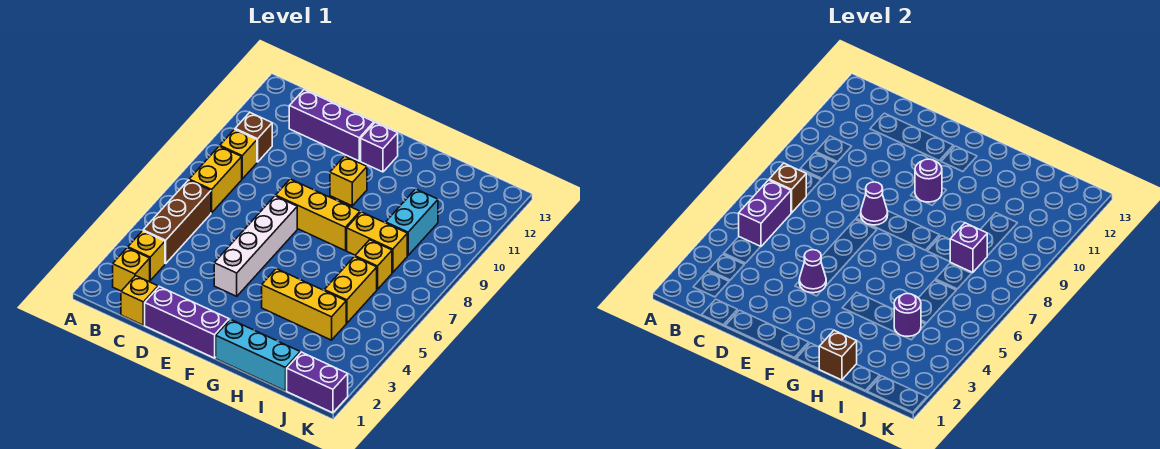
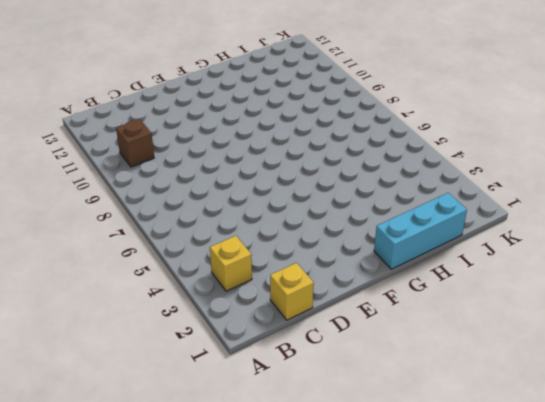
none -> yellow brick B2 level 1
none -> brown brick B4:B6 level 1
none -> yellow brick B7:B8 level 1

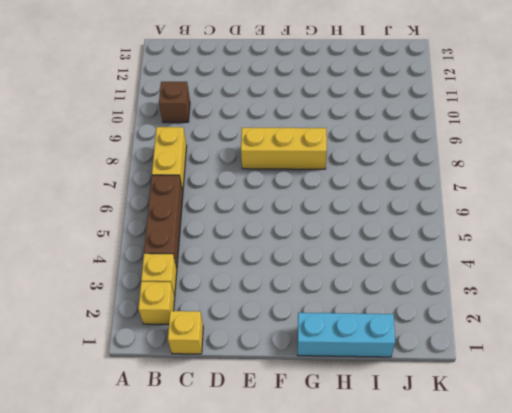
none -> yellow brick B9 level 1
none -> purple brick C12:E12 level 1
none -> purple brick D1:F1 level 1

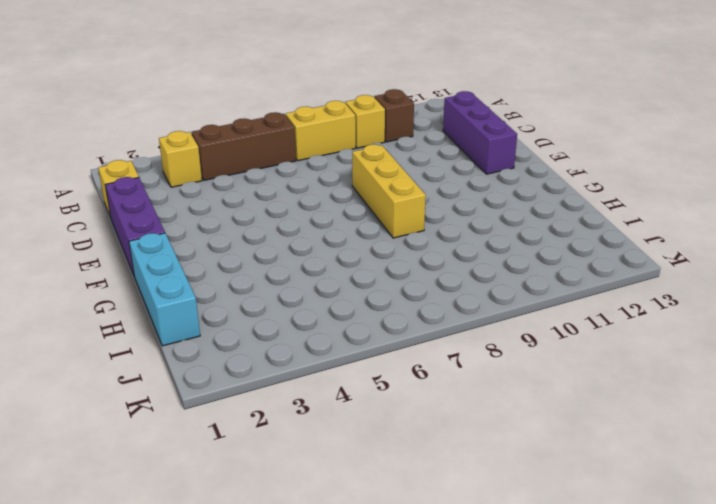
none -> yellow brick B2 level 1
none -> white brick E4:E7 level 1
none -> yellow brick F10 level 1

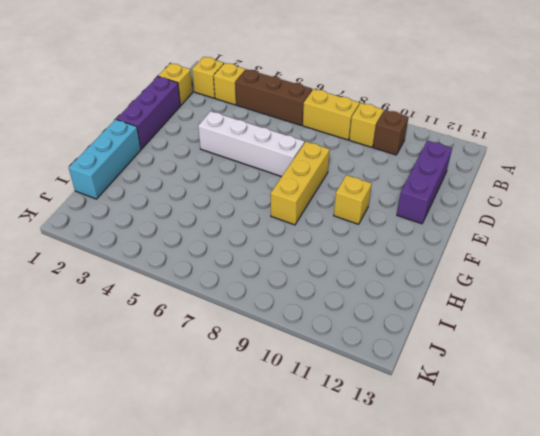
none -> purple brick F12 level 1
none -> yellow brick G4:I4 level 1
none -> yellow brick H8:I8 level 1

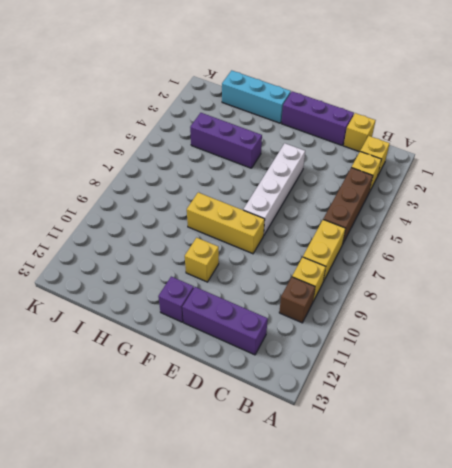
purple brick G4:I4 level 1 -> yellow brick G4:I4 level 1
none -> yellow brick H8:I8 level 1
none -> yellow brick I5:I6 level 1
none -> yellow brick I7 level 1

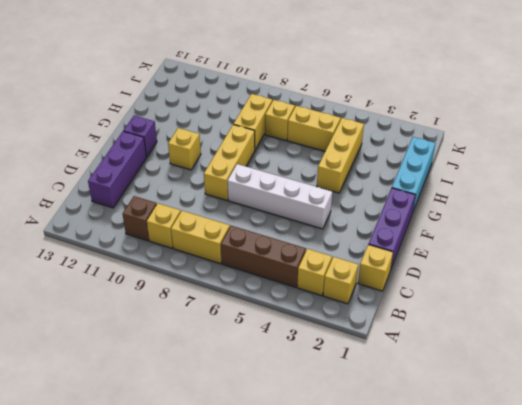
none -> cyan brick I9:I10 level 1
none -> purple brick J1:K1 level 1
none -> purple brick B5:B6 level 2

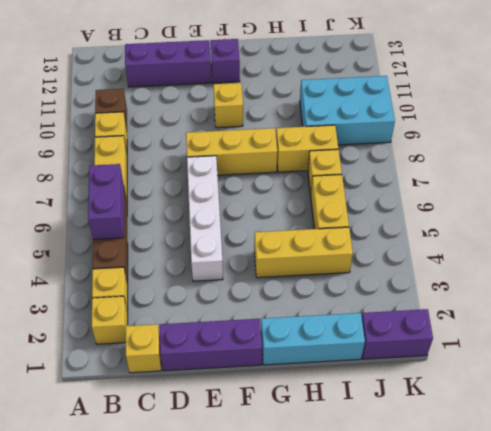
cyan brick I9:K10 level 1 -> cyan brick I9:I10 level 1
none -> brown brick B7 level 2
none -> purple cone E4 level 2
none -> purple cone E8 level 2

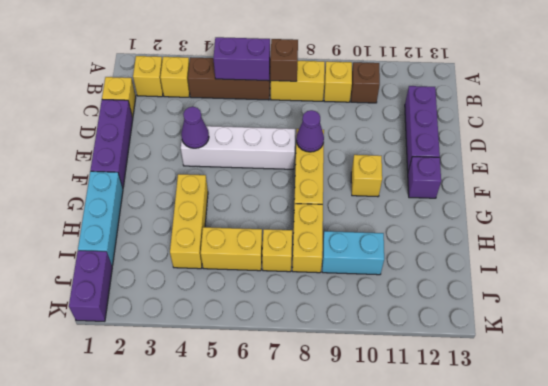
none -> purple round brick F10 level 2
none -> brown brick H1 level 2
none -> purple round brick I4 level 2

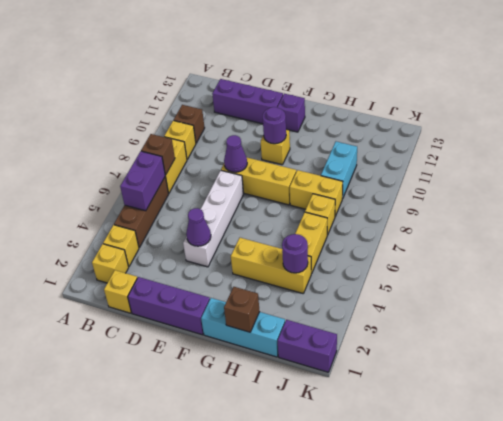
none -> purple brick I8 level 2

